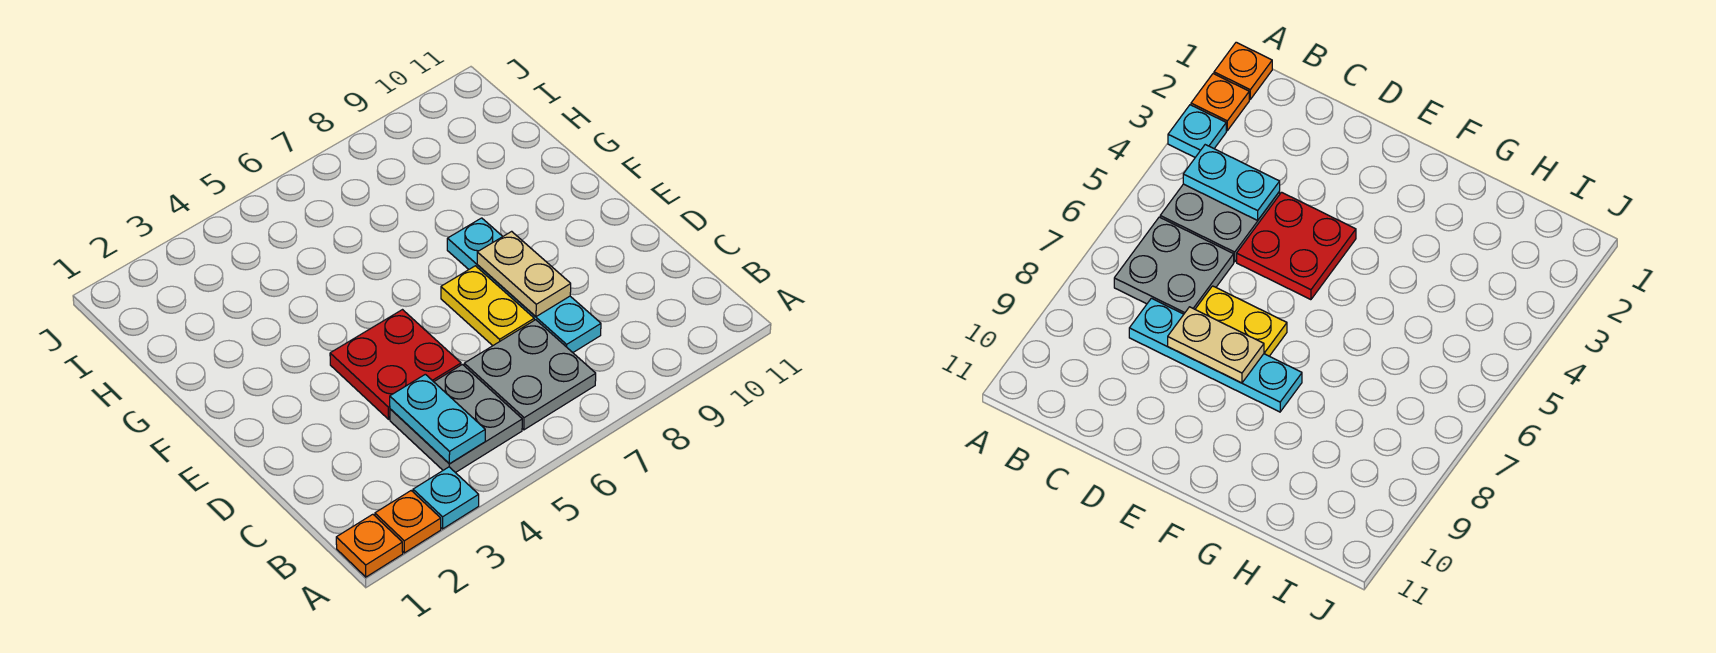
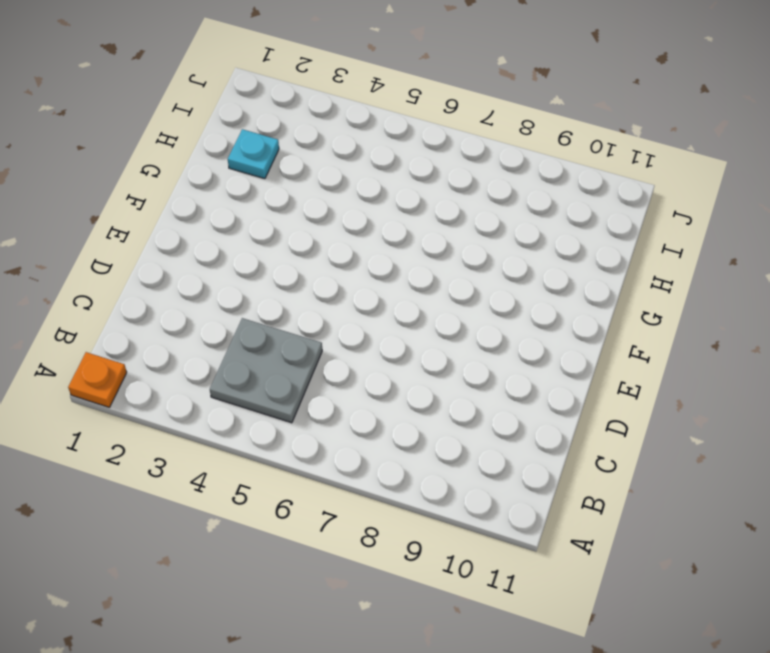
cyan plate H2 level 1 -> cyan plate A3 level 1
none -> orange plate A2 level 1
none -> grey plate B6:C7 level 1

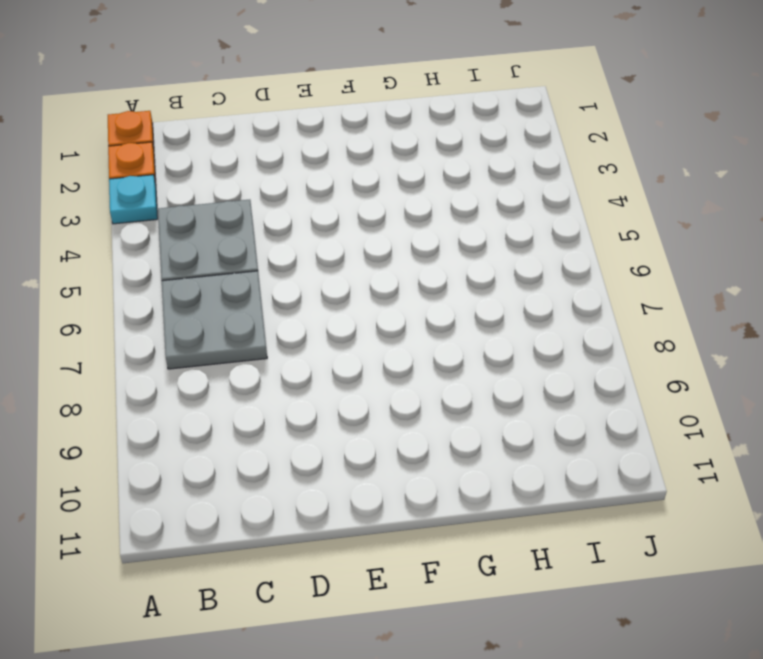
none -> cyan plate C8:F8 level 1
none -> red plate D4:E5 level 1

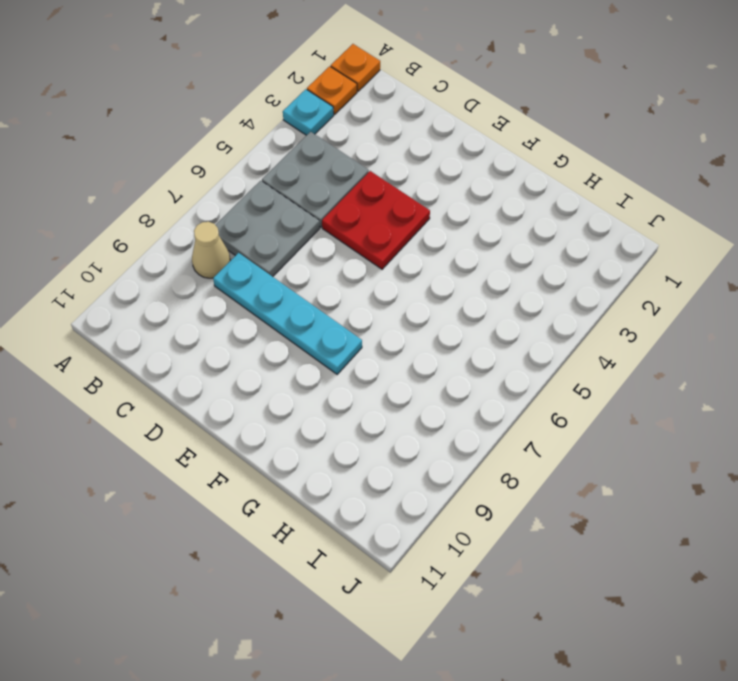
tan cone B8 level 1 -> none
none -> yellow plate D7:E7 level 1
none -> cyan plate B4:C4 level 2

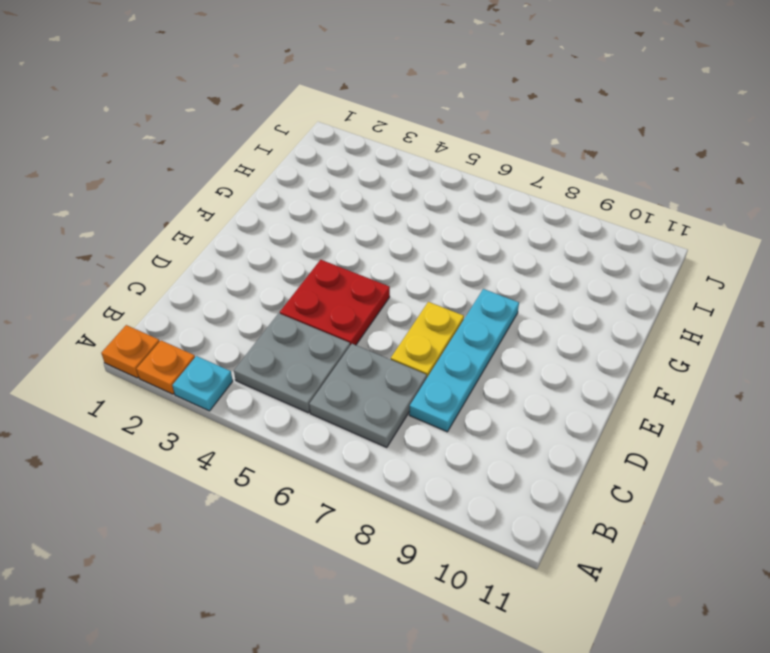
none -> cyan plate B4:C4 level 2
none -> tan plate D8:E8 level 2

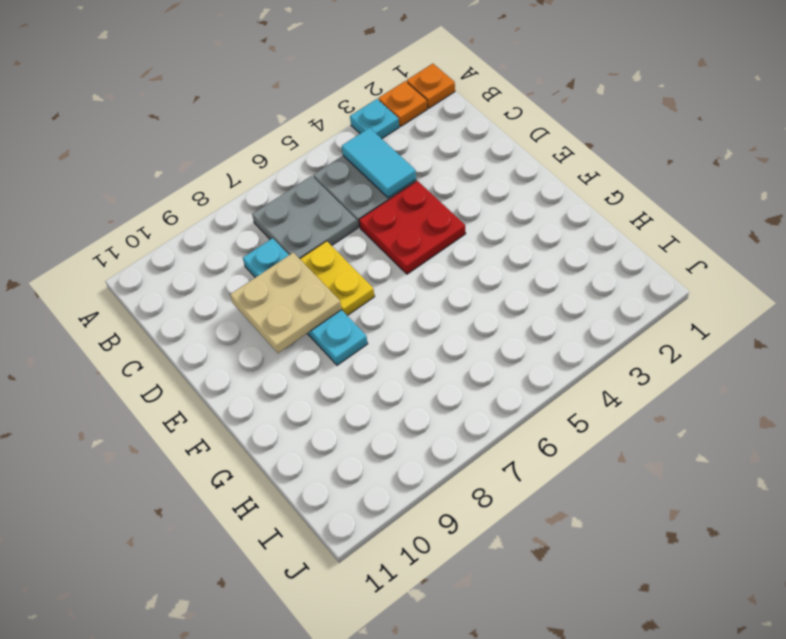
cyan tile B4:C4 level 2 -> cyan plate B4:C4 level 2
tan plate D8:E9 level 2 -> tan plate D8:E8 level 2

